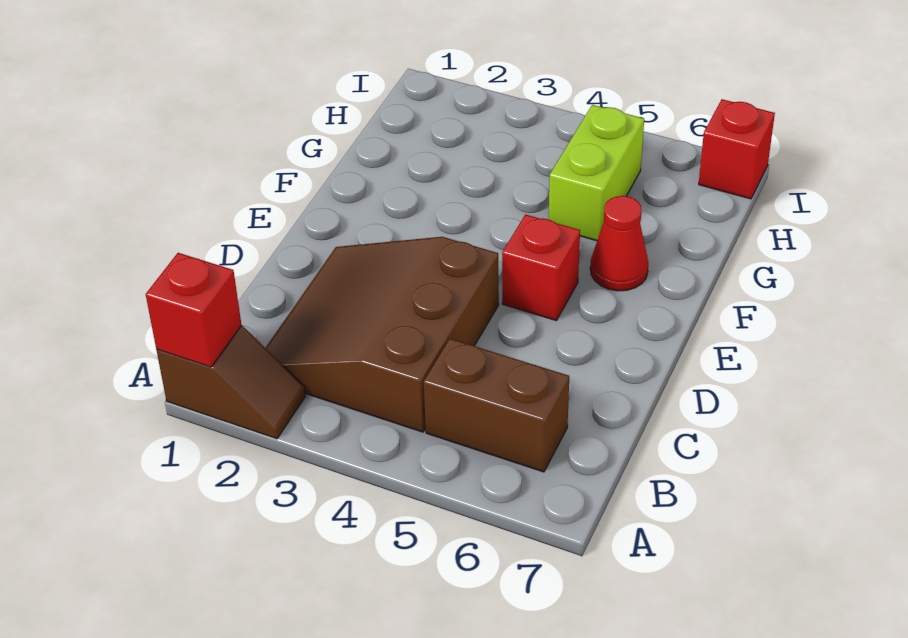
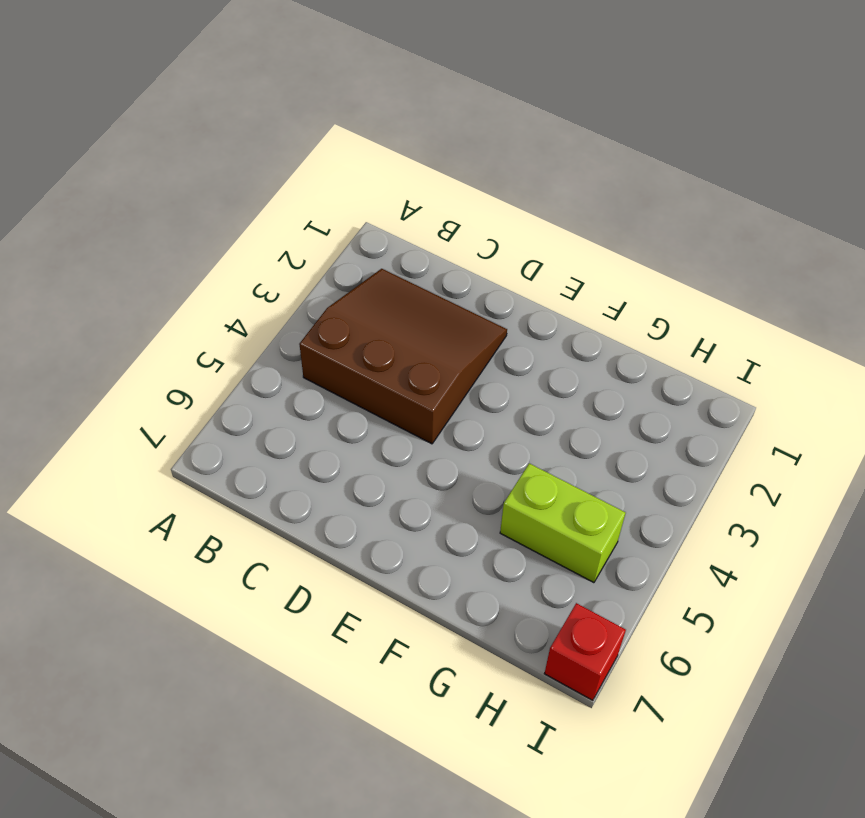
none -> brown slope A1:A2 level 1 top 1
none -> brown brick B5:B6 level 1

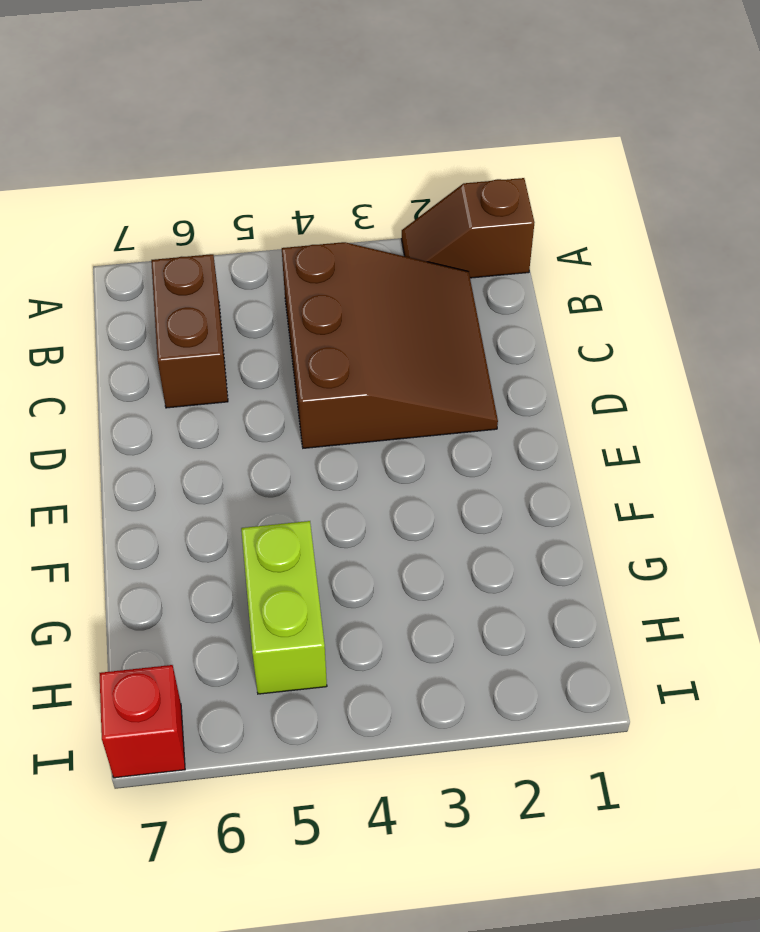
brown brick B6:C6 level 1 -> brown brick B5:B6 level 1
none -> red brick E5 level 1
none -> red cone F6 level 1

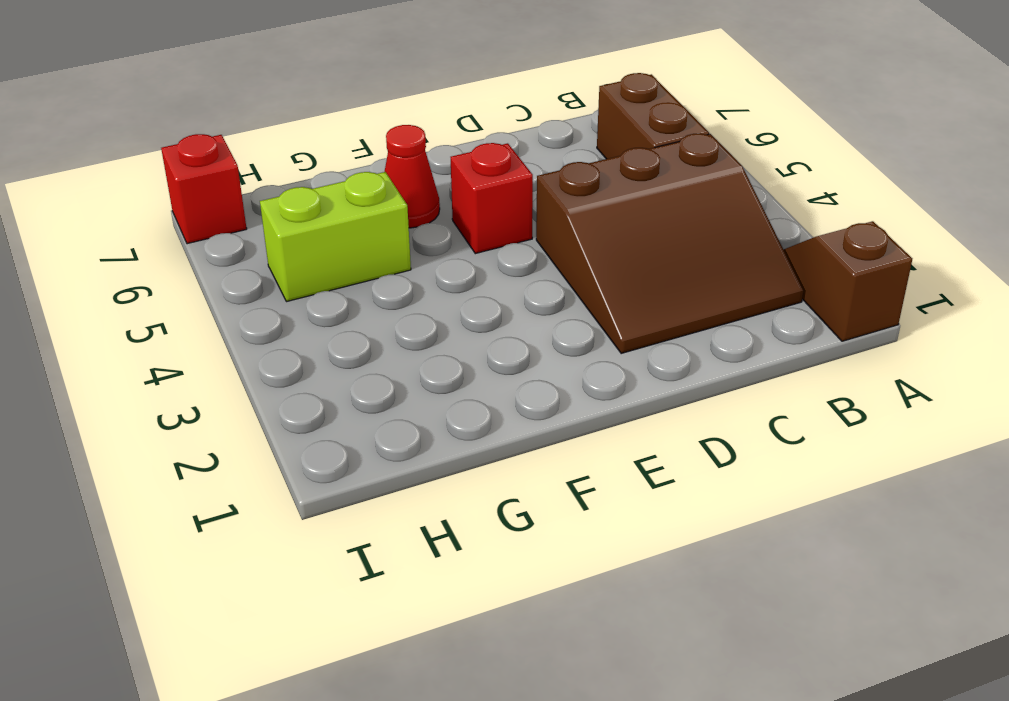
none -> red brick A1 level 2

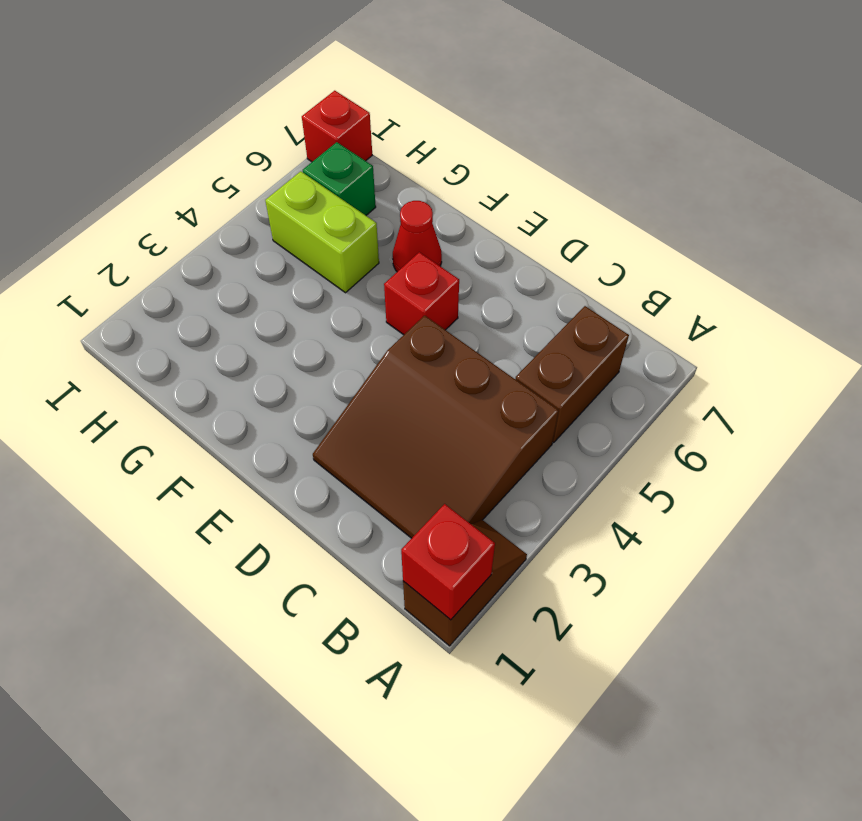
green brick H6 level 1 -> none

